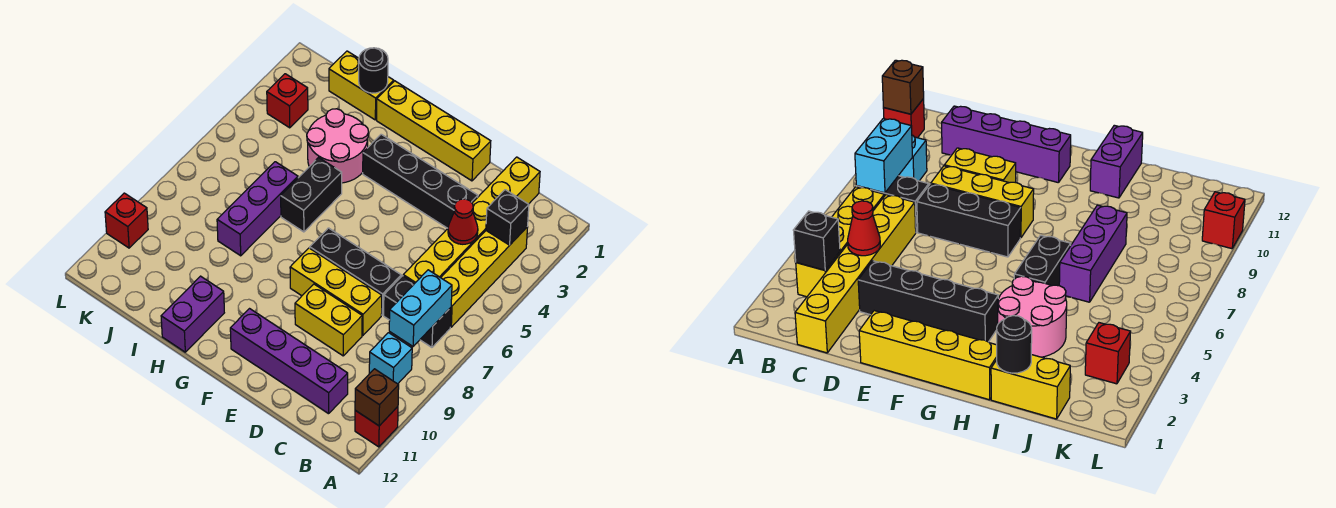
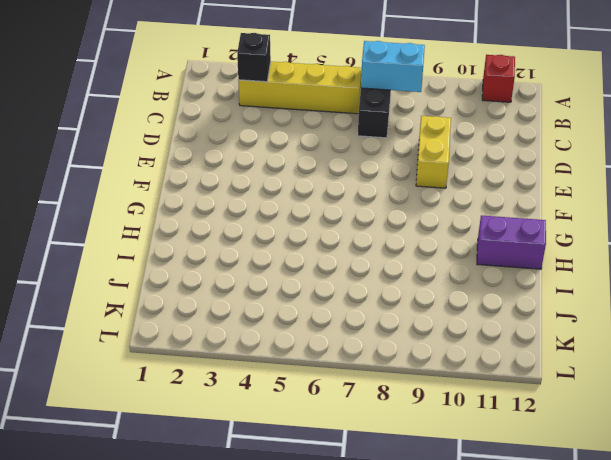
none -> cyan brick B9 level 1
none -> yellow brick C1:C6 level 1
none -> purple brick C11:F11 level 1

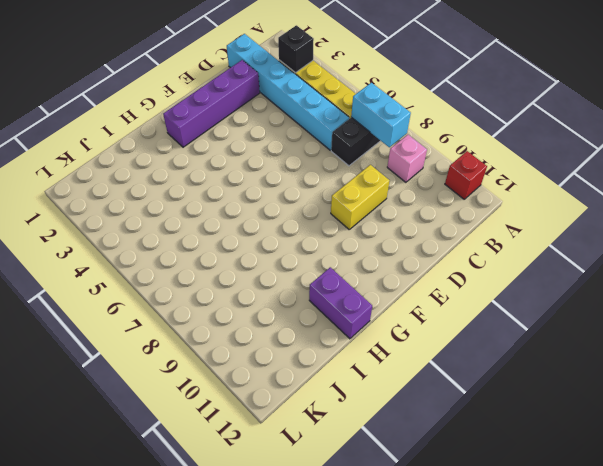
pink brick B9 level 1 -> cyan brick B9 level 1
cyan brick C1:C6 level 1 -> yellow brick C1:C6 level 1
purple brick D2:G2 level 1 -> purple brick C11:F11 level 1
none -> black brick D3:G3 level 1
none -> black brick D7:F7 level 1
none -> yellow brick D8:F8 level 1

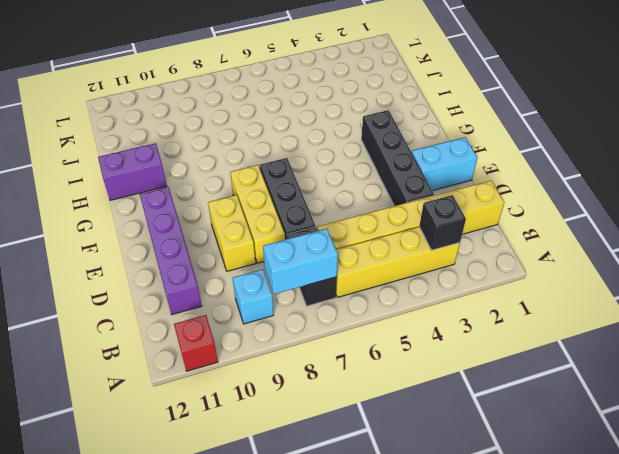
cyan brick E1:E2 level 1 -> yellow brick E1:H1 level 1
none -> pink round brick H3:I4 level 1
none -> black brick H5:H6 level 1
none -> yellow brick I1:J1 level 1

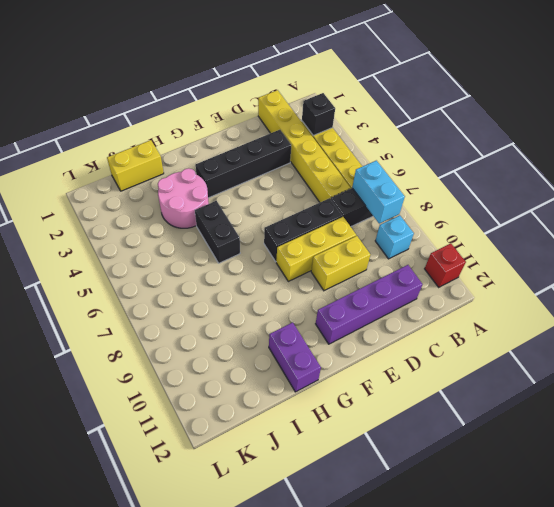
none -> yellow brick E1:H1 level 1
none -> purple brick I6:I8 level 1
none -> red brick K3 level 1

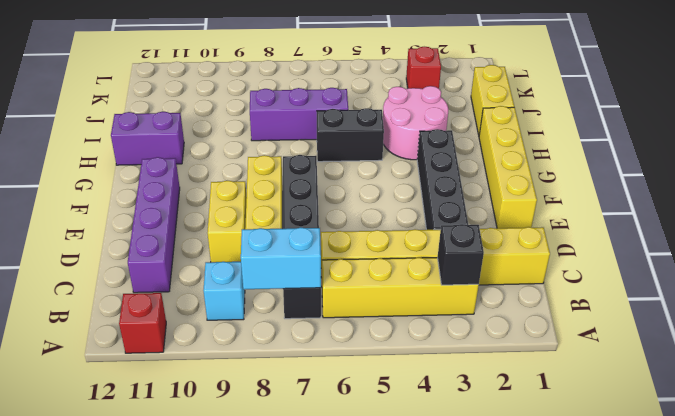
none -> red brick L10 level 1
none -> brown brick A11 level 2
none -> red cone C4 level 2

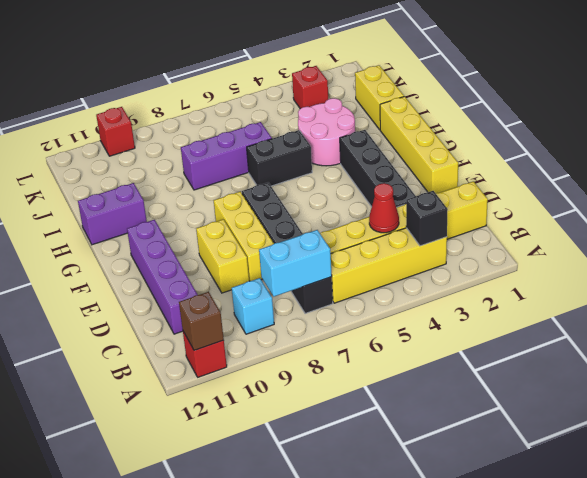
none -> black round brick I1 level 2

